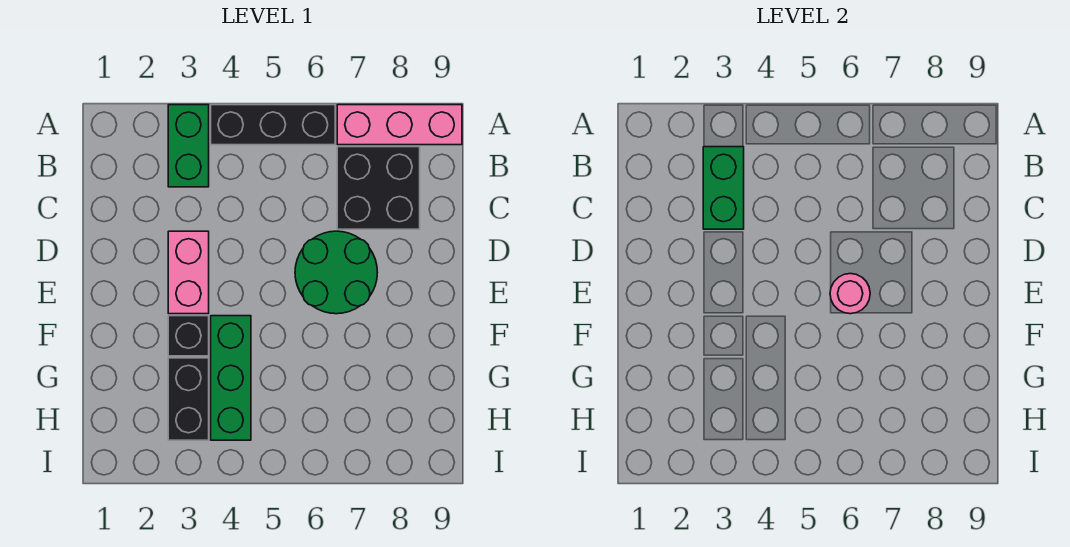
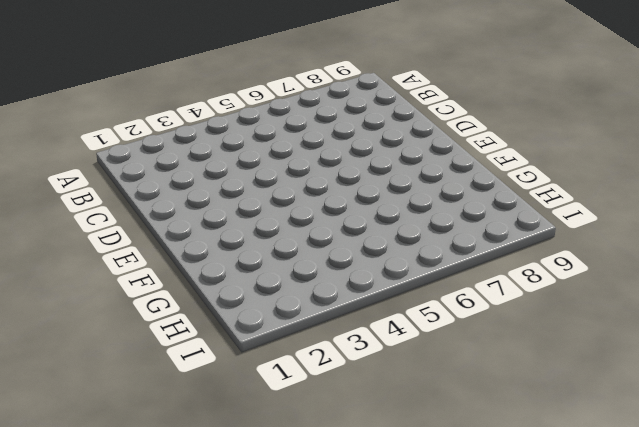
none -> green brick A3:B3 level 1
none -> black brick A4:A6 level 1

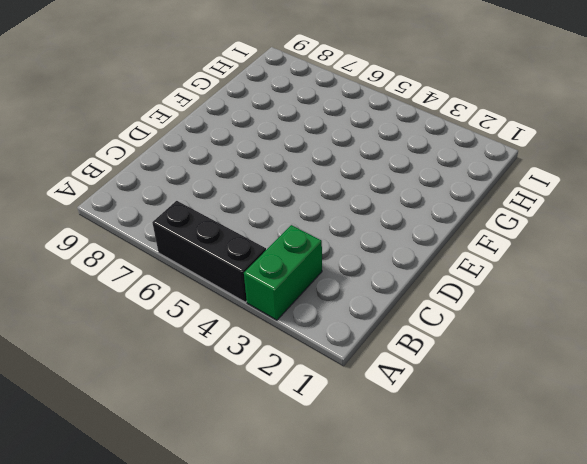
none -> pink brick A7:A9 level 1
none -> black brick B7:C8 level 1

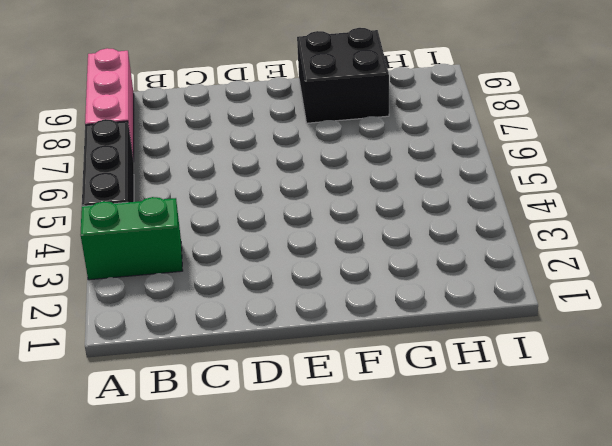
black brick F8:G9 level 1 -> black brick B7:C8 level 1
none -> pink brick D3:E3 level 1
none -> green round brick D6:E7 level 1

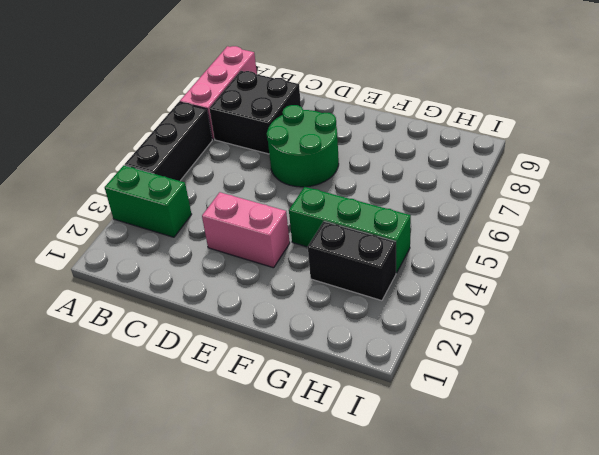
none -> black brick F3 level 1
none -> green brick B3:C3 level 2

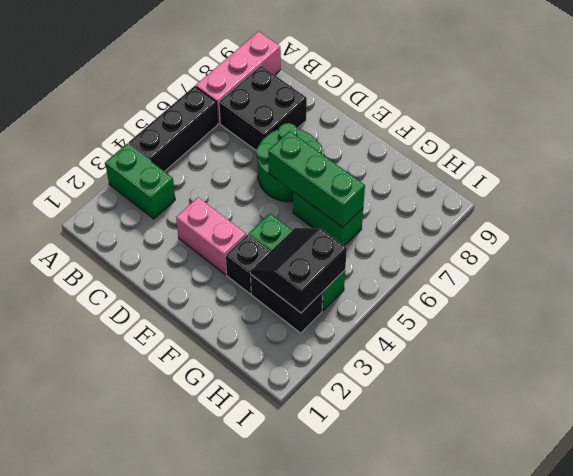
green brick E6:G6 level 2 -> pink round brick E6 level 2
green brick F6:G6 level 1 -> green brick B3:C3 level 2
black slope G3:H4 level 2 top H -> none

